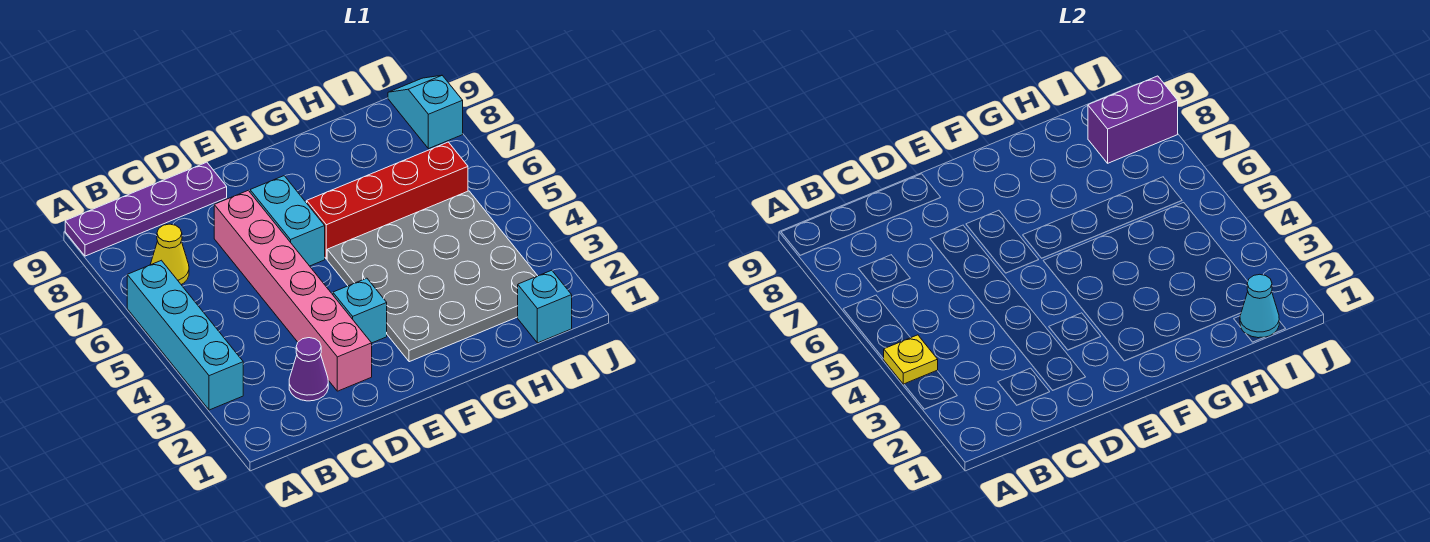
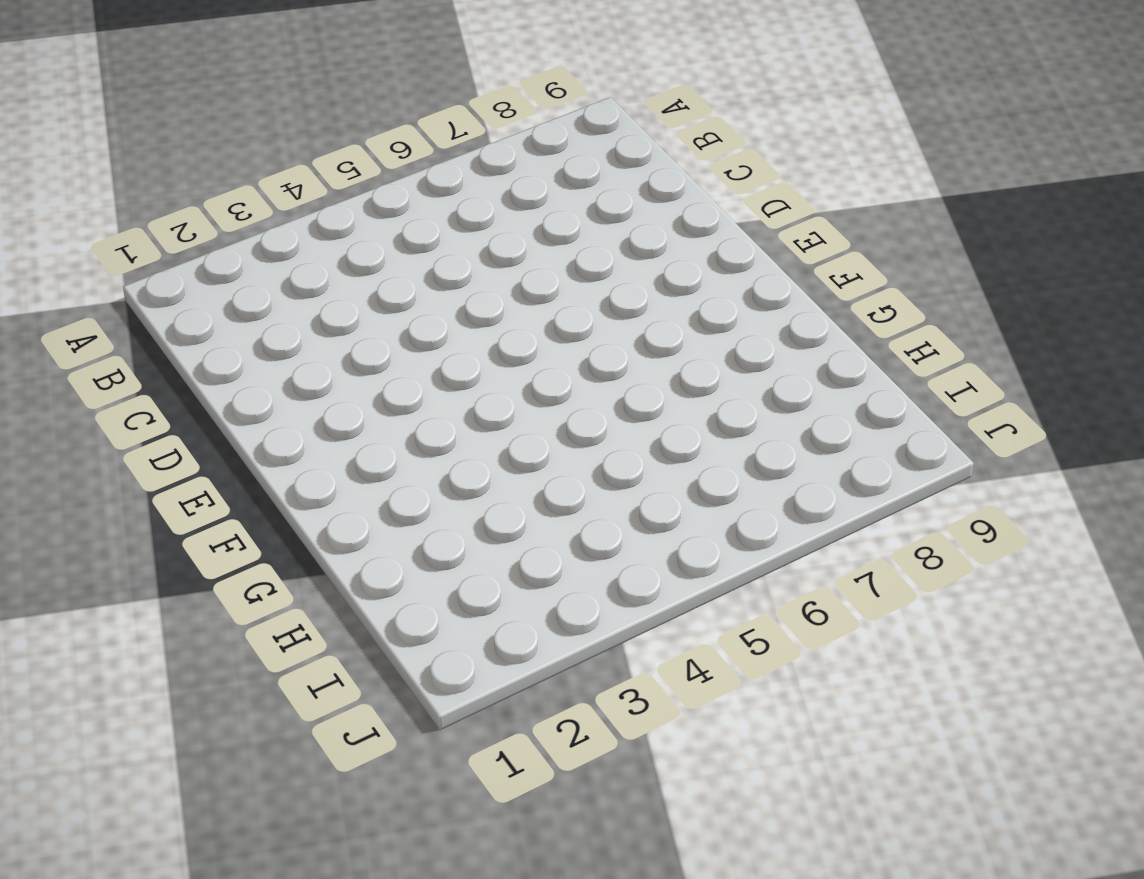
none -> cyan brick A3:A6 level 1
none -> purple plate A9:D9 level 1
none -> yellow cone B7 level 1

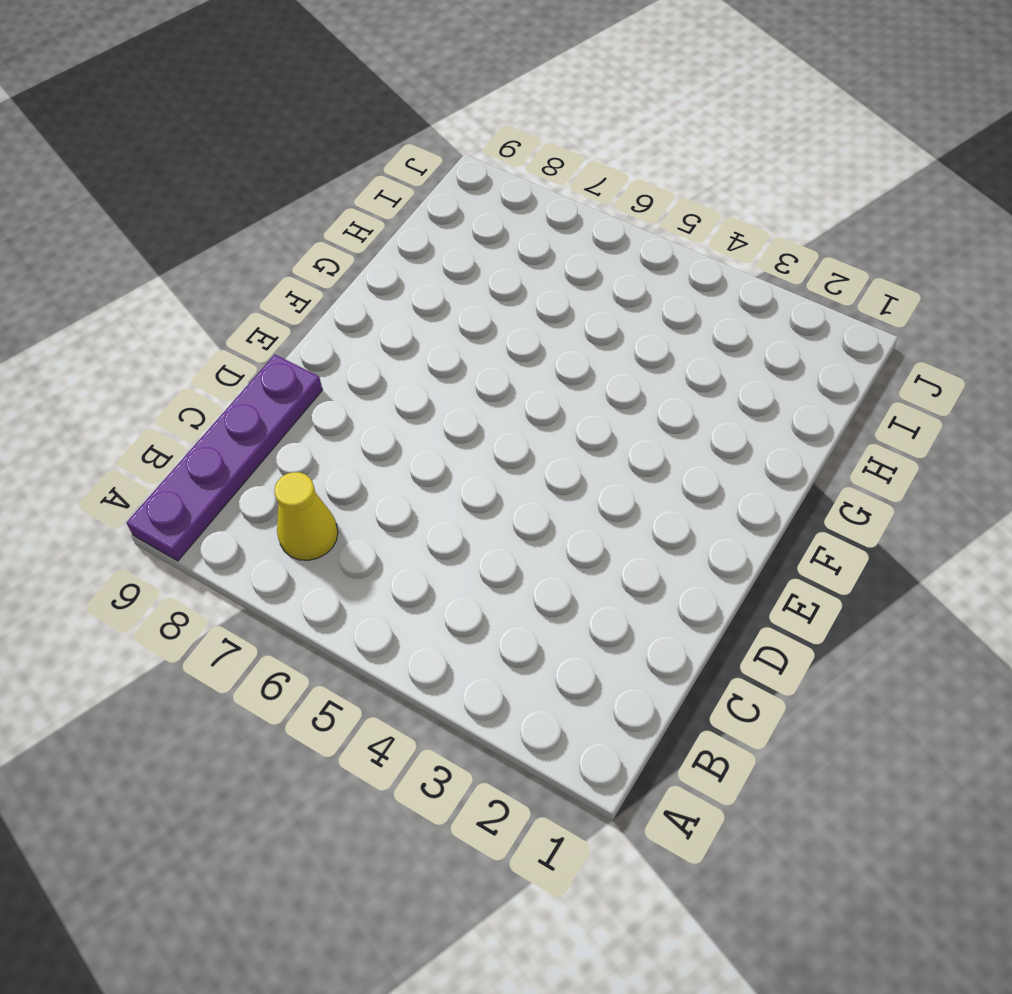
none -> cyan brick A3:A6 level 1
none -> purple cone C2 level 1
none -> pink brick D2:D7 level 1

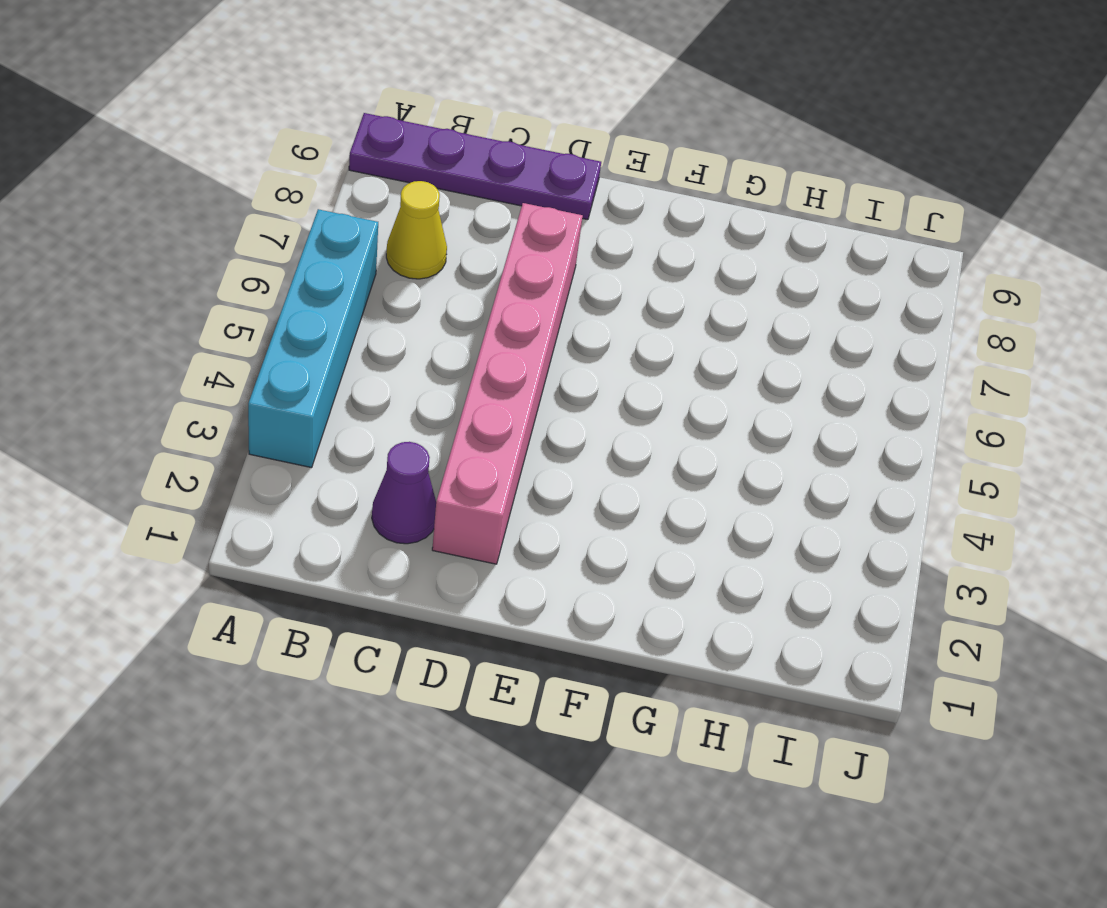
none -> cyan brick E3 level 1
none -> cyan brick E6:E7 level 1
none -> grey plate F2:I5 level 1

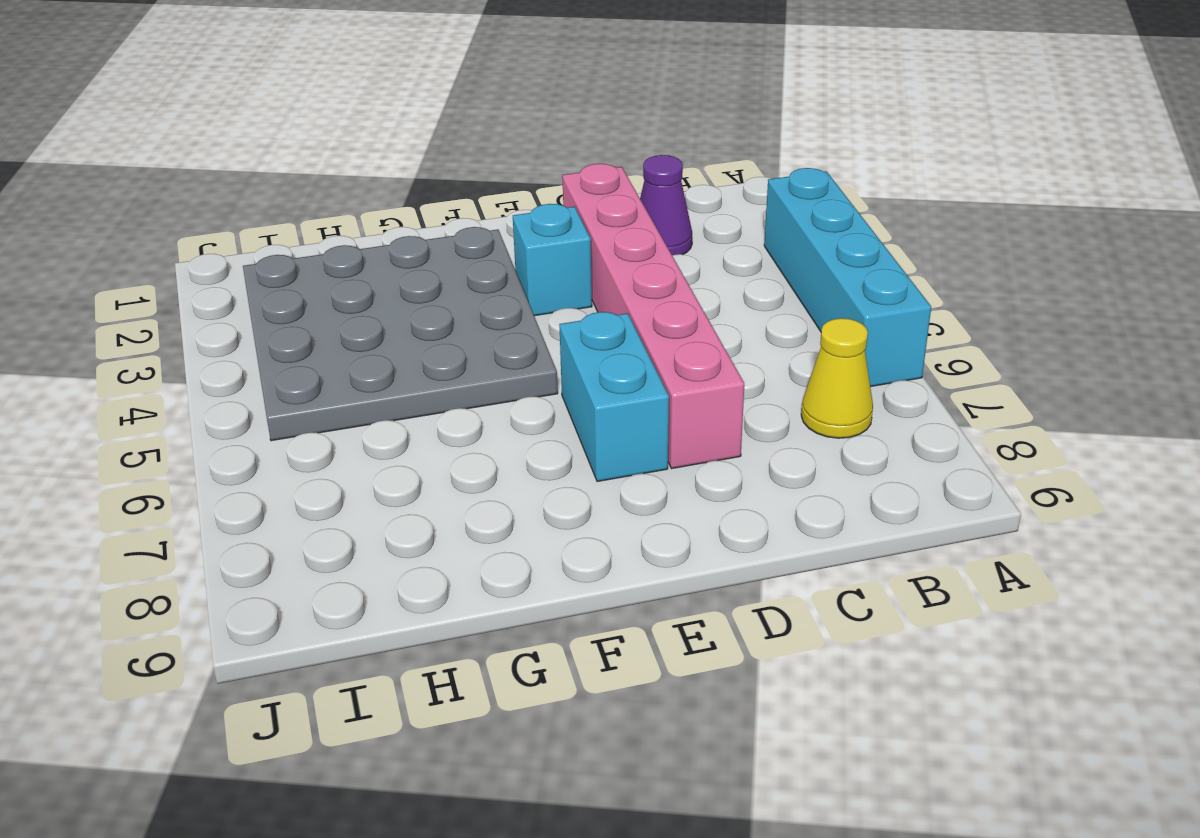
none -> purple plate A9:D9 level 1
none -> red brick F6:I6 level 1
none -> cyan brick I1 level 1

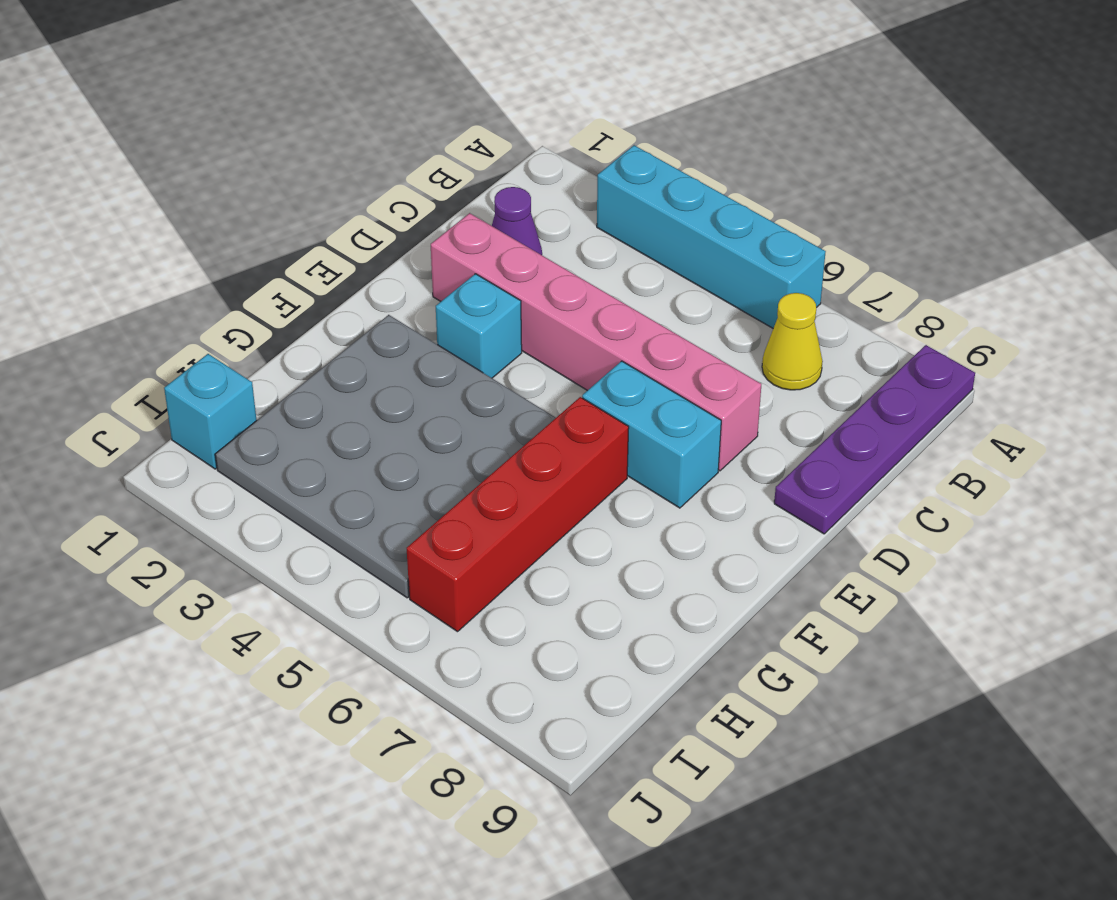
none -> cyan slope J8:J9 level 1 top 8
none -> yellow plate A4 level 2
none -> cyan cone I1 level 2

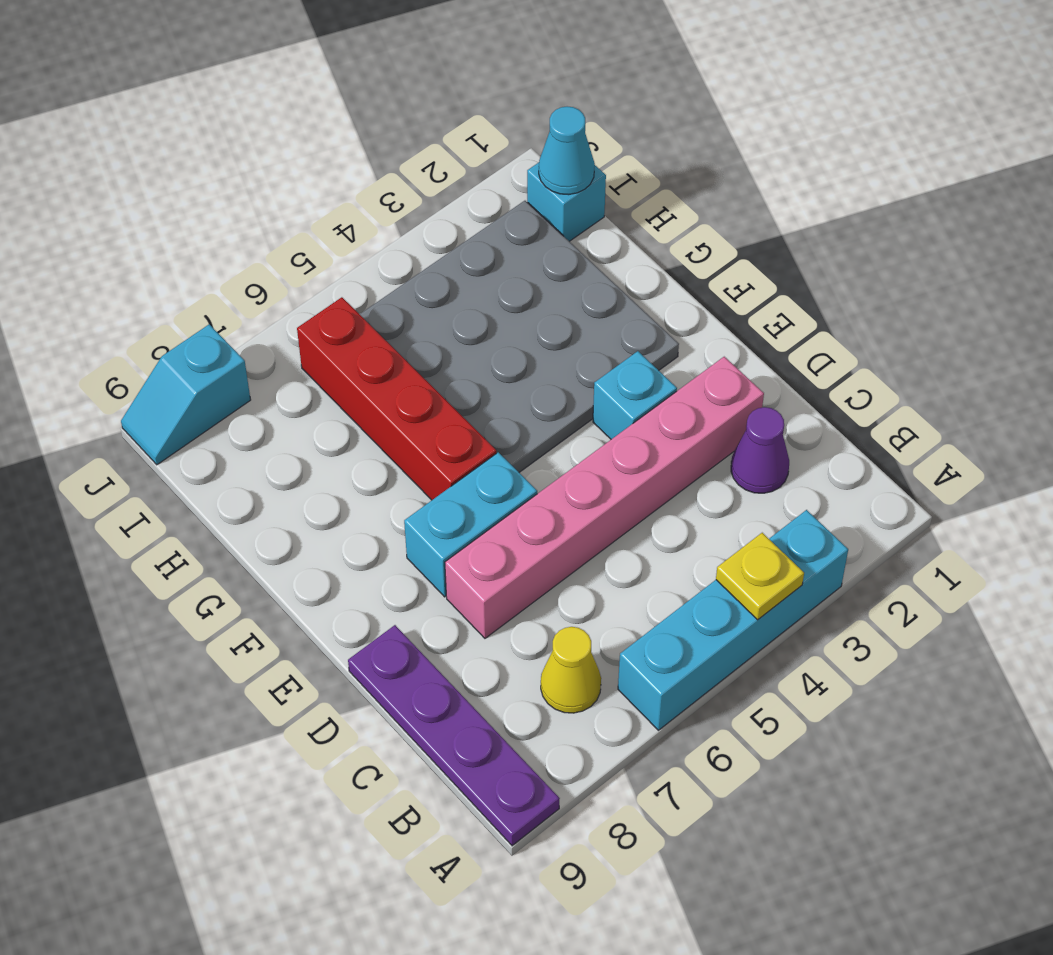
none -> purple brick I8:J8 level 2

